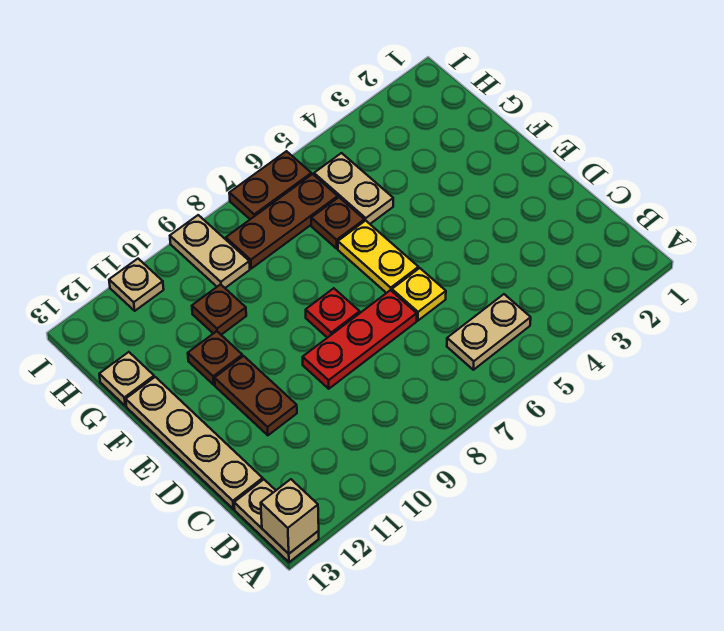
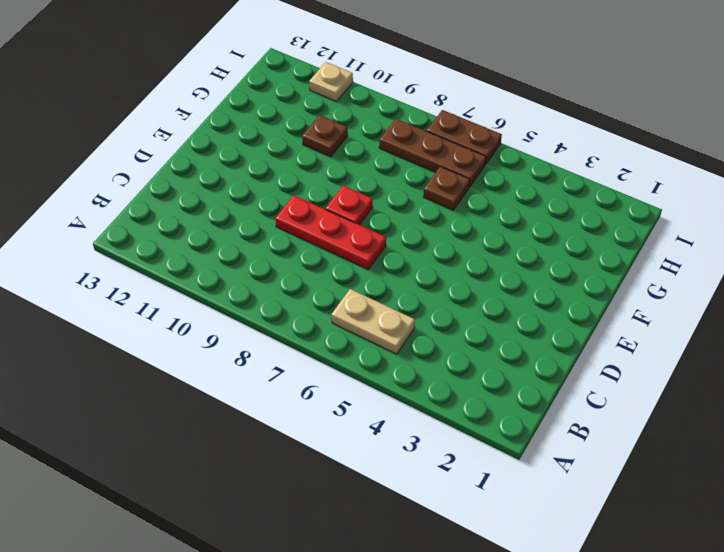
none -> tan plate A13:B13 level 1
none -> tan plate C13:F13 level 1
none -> yellow plate D6 level 1

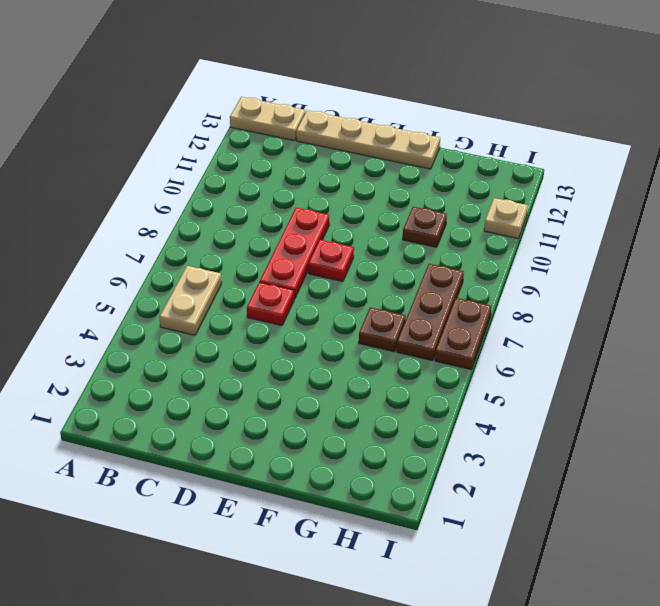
red plate D6 level 1 -> yellow plate D6 level 1
none -> brown plate D11:E11 level 1
none -> yellow plate E6:F6 level 1
none -> brown plate F11 level 1

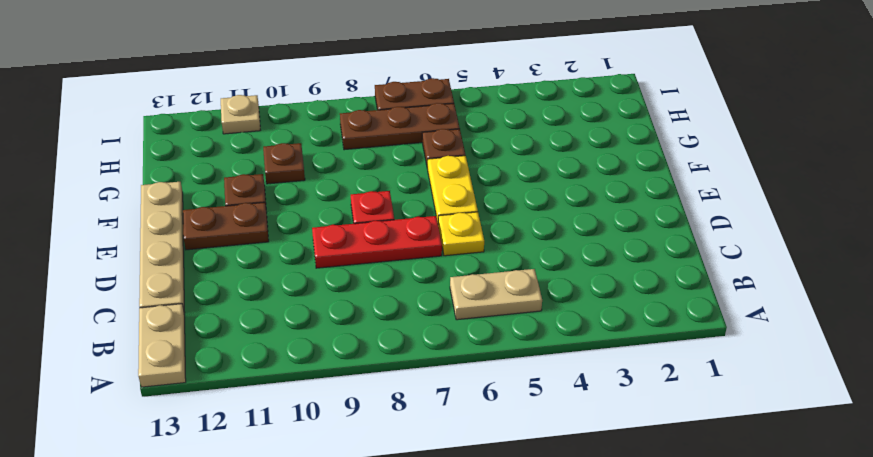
brown plate E11:E12 level 1 -> brown plate D11:E11 level 1
none -> tan plate G5:H5 level 1
none -> tan plate G13 level 1
none -> tan plate H9:I9 level 1

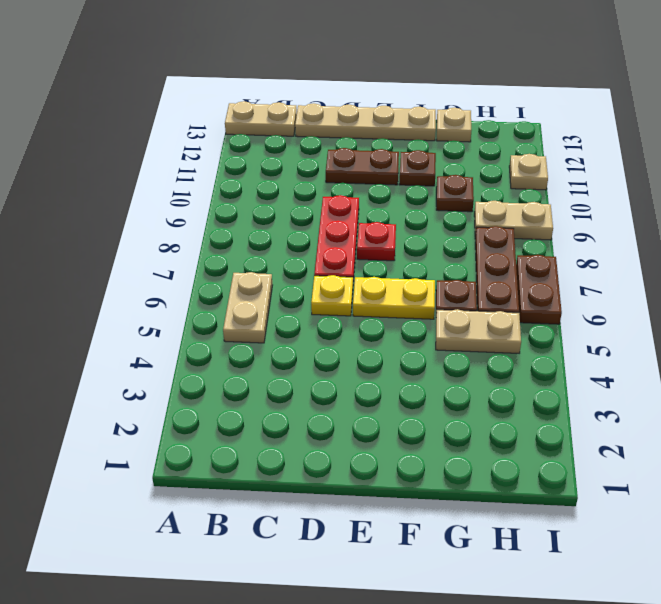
none -> tan brick A13 level 2

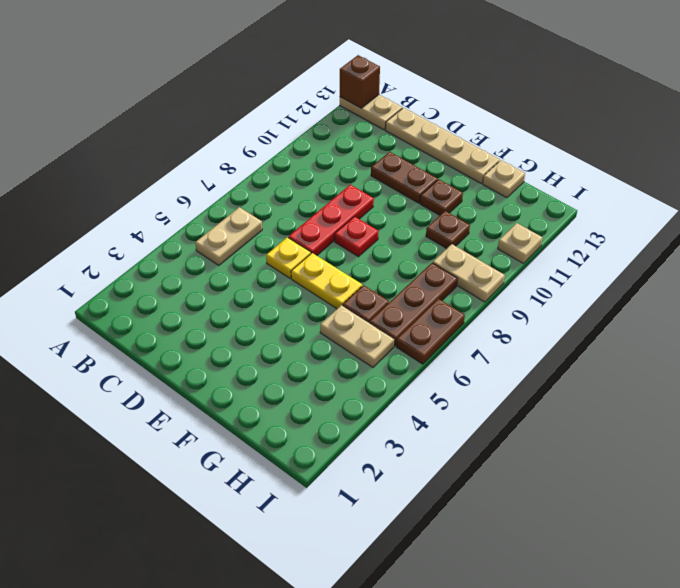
brown brick A13 level 2 -> tan brick A13 level 2

